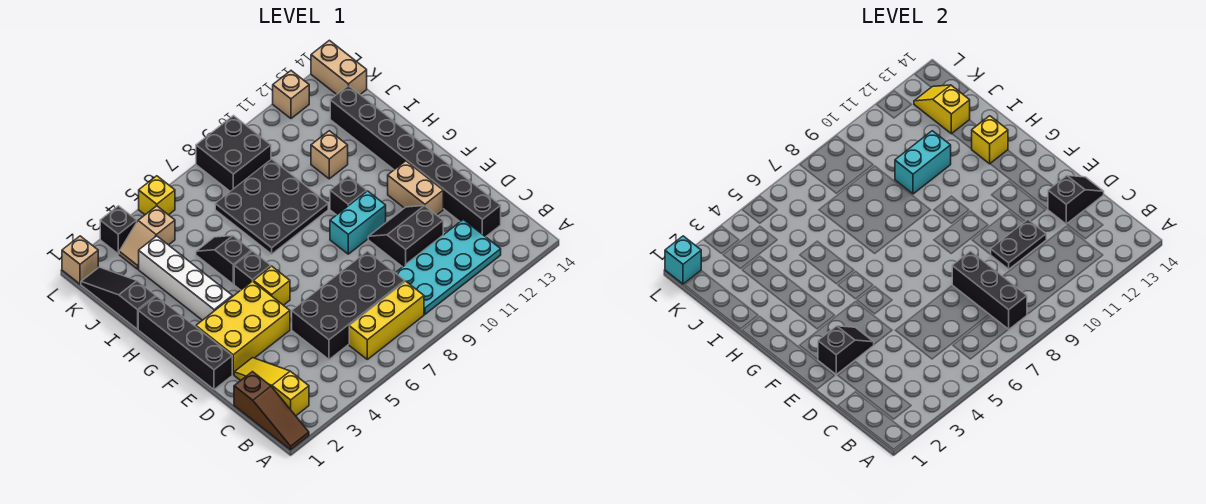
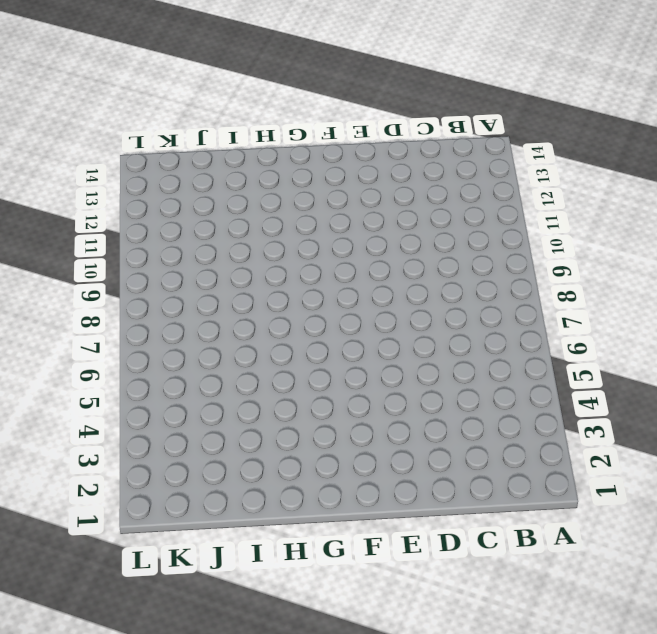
none -> brown slope A1:C1 level 1 top C
none -> yellow slope B2:D2 level 1 top B
none -> yellow brick B6:B8 level 1
none -> cyan plate B9:C12 level 1

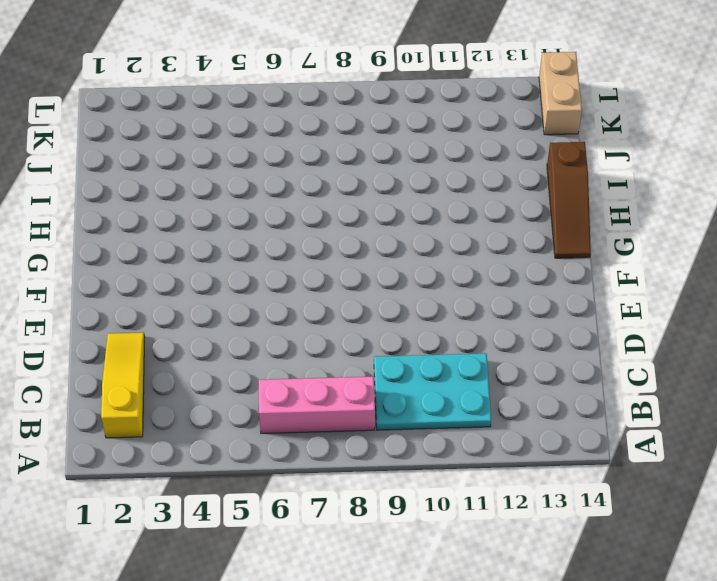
pink brick B6:B8 level 1 -> yellow brick B6:B8 level 1
cyan plate B9:C11 level 1 -> cyan plate B9:C12 level 1
brown slope G14:I14 level 1 top I -> brown slope A1:C1 level 1 top C
none -> black brick C5:D8 level 1
none -> black brick C13:J13 level 1
none -> black slope D10:E11 level 1 top D
none -> black brick E1:H1 level 1

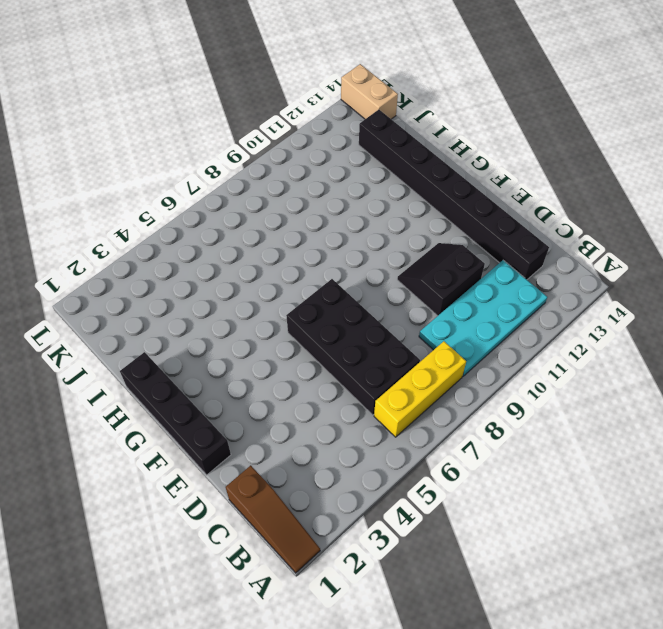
black brick C6:F7 level 1 -> black brick C5:D8 level 1
none -> yellow slope B2:D2 level 1 top B
none -> yellow brick E2:F4 level 1
none -> tan brick E12:F12 level 1
none -> yellow brick F5 level 1

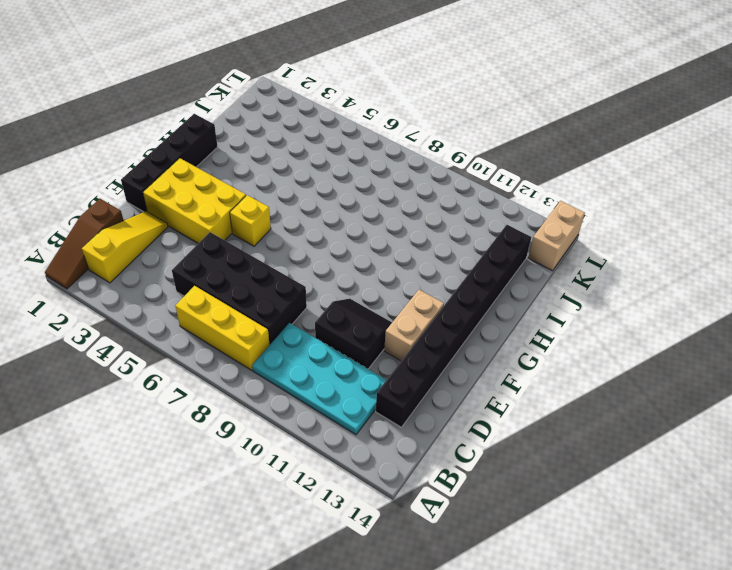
none -> cyan brick F9:F10 level 1
none -> white brick G3:J3 level 1
none -> black brick G5 level 1
none -> black brick G10 level 1

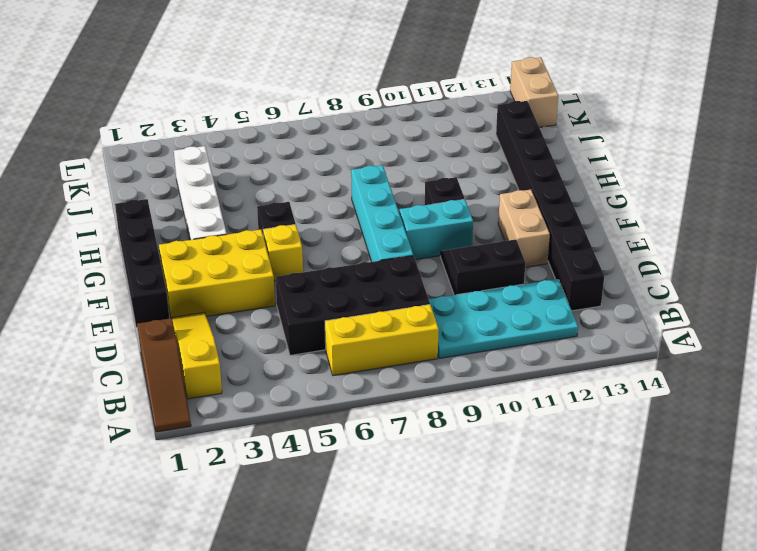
cyan brick E8:H8 level 1 -> black plate H7:J9 level 1
none -> black slope H5:I5 level 1 top H
none -> black slope I1:K1 level 1 top I
none -> tan brick I11 level 1
none -> tan slope K3:K4 level 1 top 4

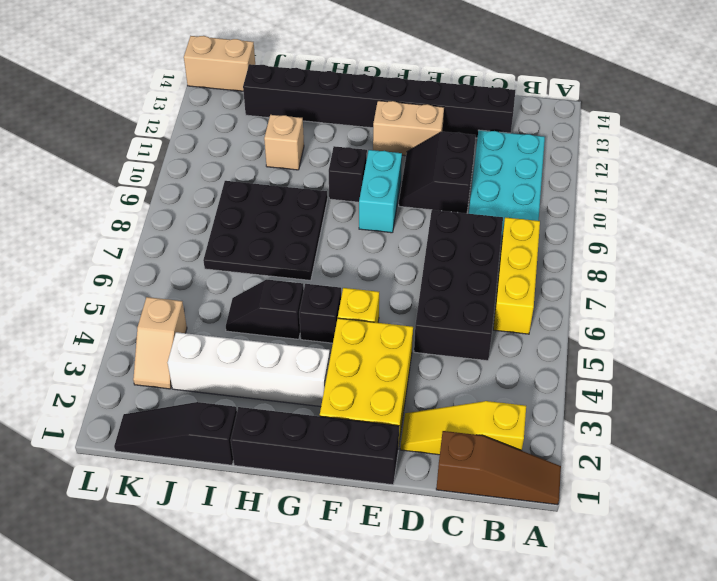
none -> black brick K8:L9 level 1
none -> tan brick L1 level 1
none -> black brick L3 level 1
none -> yellow brick L5 level 1

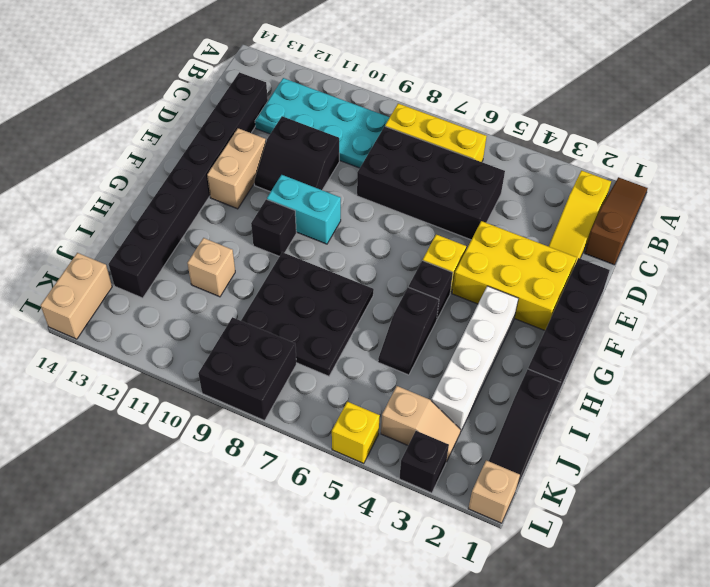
none -> tan brick L12 level 1
none -> black brick B8:D8 level 2
none -> black plate D10:D11 level 2
none -> black slope D13:D14 level 2 top 13

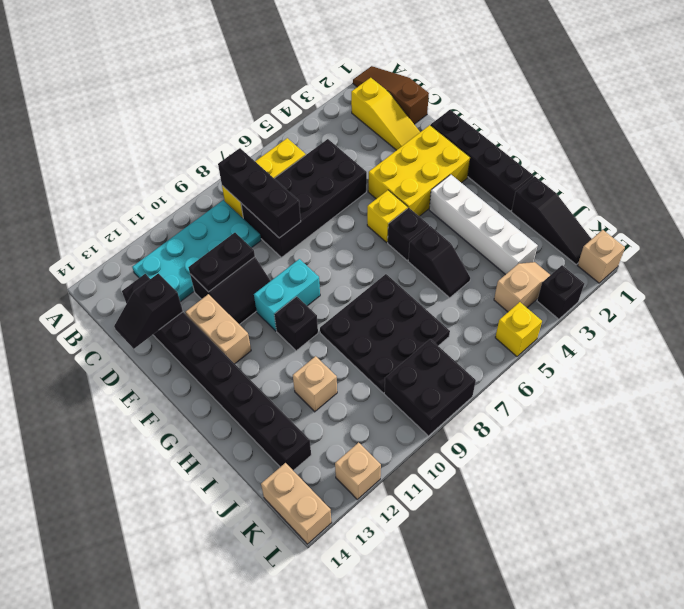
none -> black slope E2:E3 level 2 top 2
none -> yellow brick H13 level 2
none -> cyan brick I10:I11 level 2
none -> yellow slope J13:K13 level 2 top J

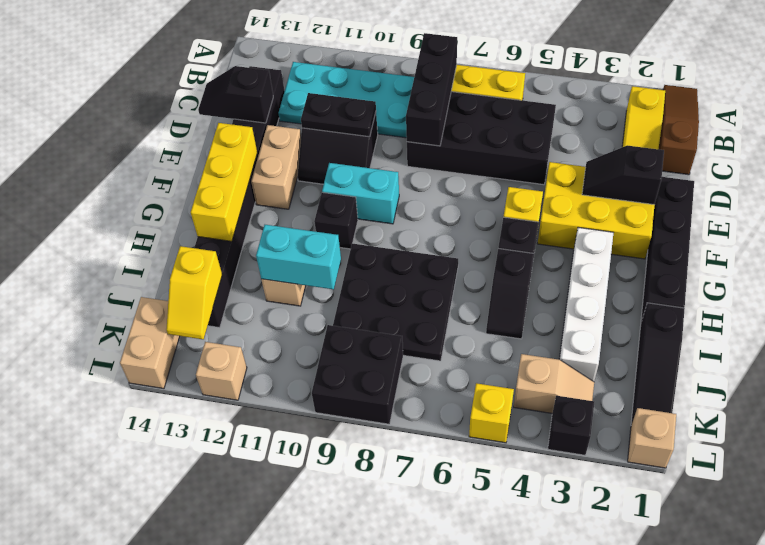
yellow brick F13:H13 level 2 -> yellow brick H13 level 2
none -> cyan brick L1 level 2

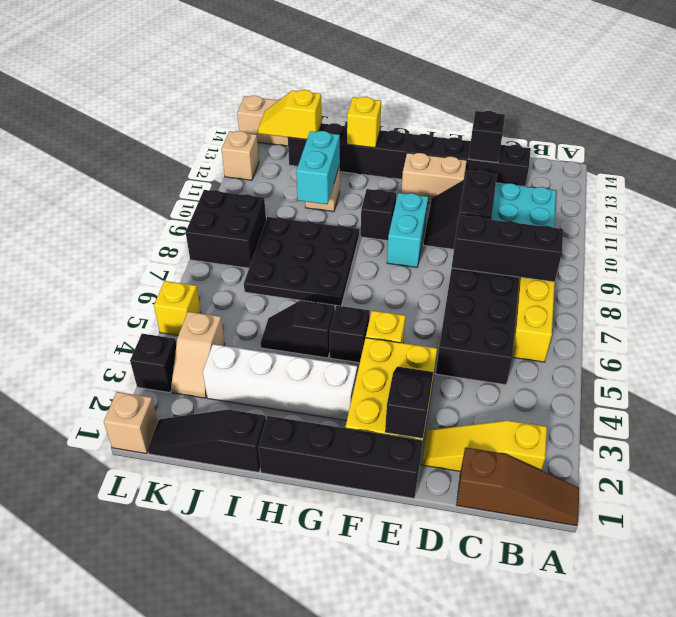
none -> cyan brick L1 level 2

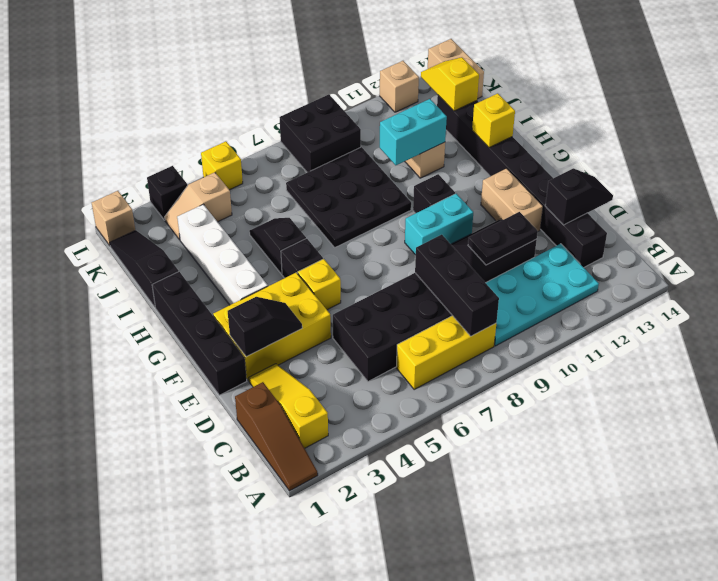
none -> cyan brick L1 level 2

